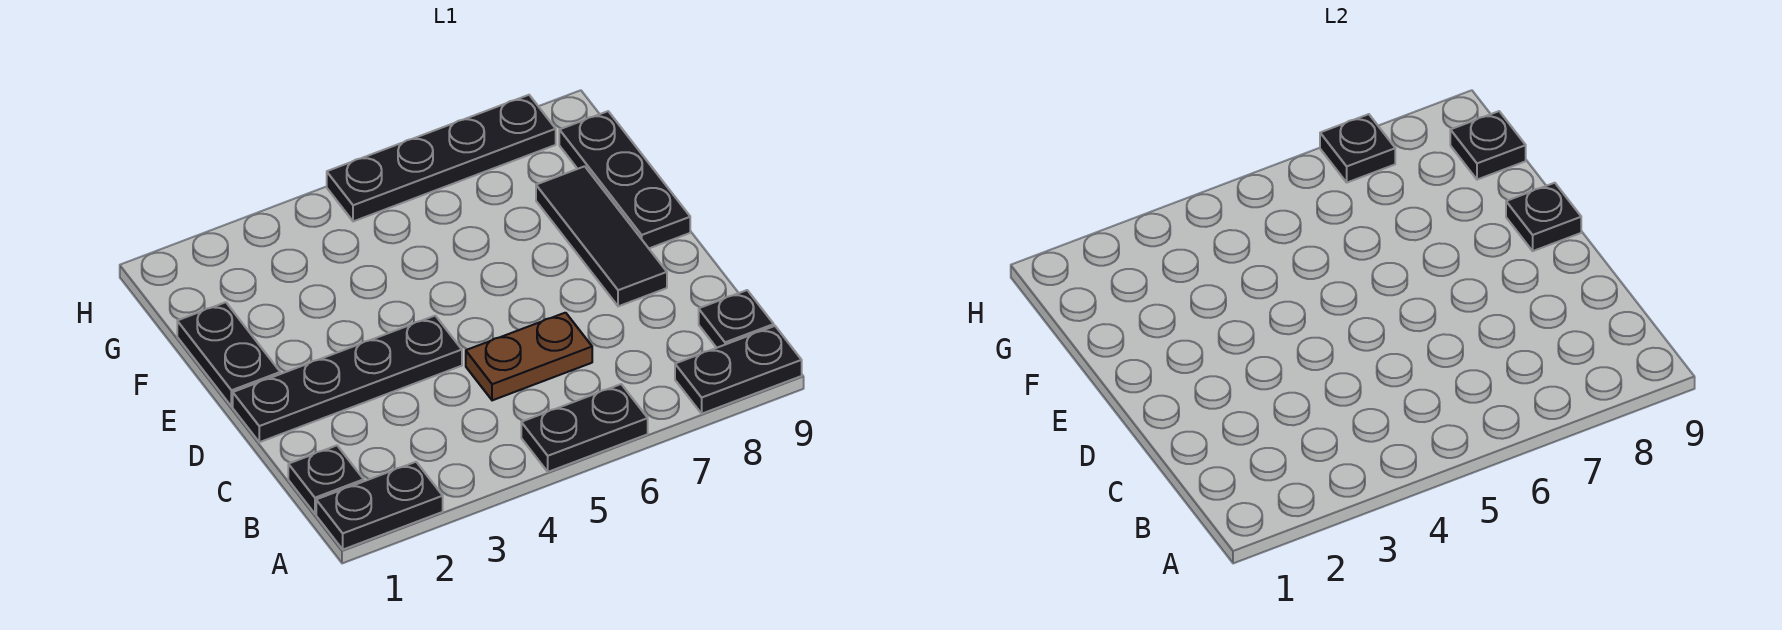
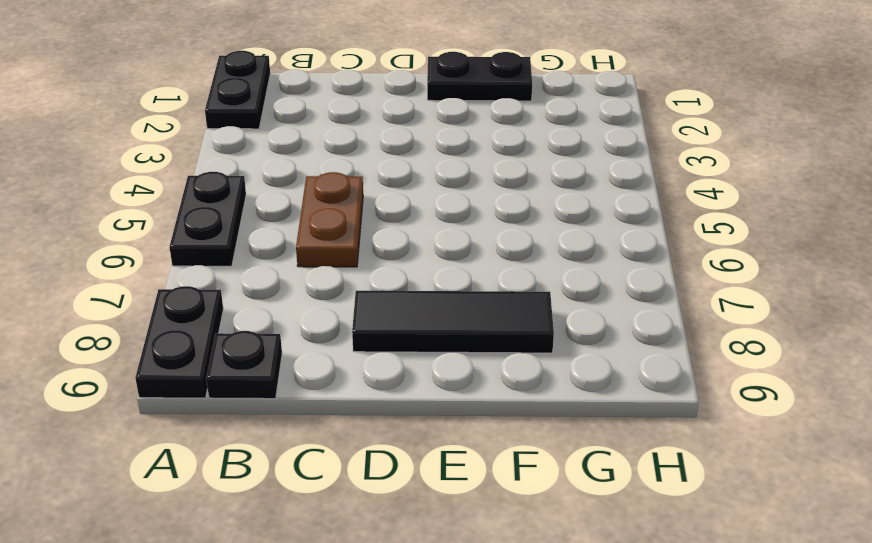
none -> black plate B1 level 1
none -> black plate D1:D4 level 1
none -> black plate E9:G9 level 1

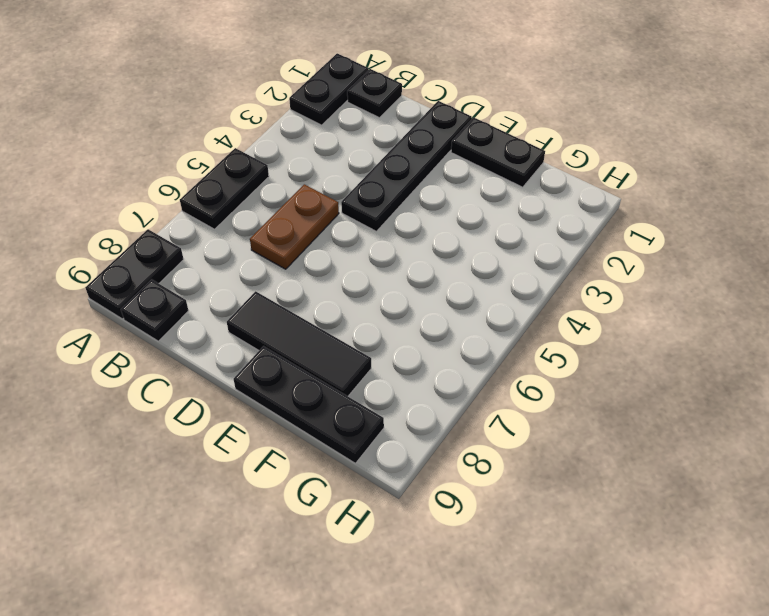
none -> black plate H5:H8 level 1
none -> black plate E9 level 2
none -> black plate G9 level 2

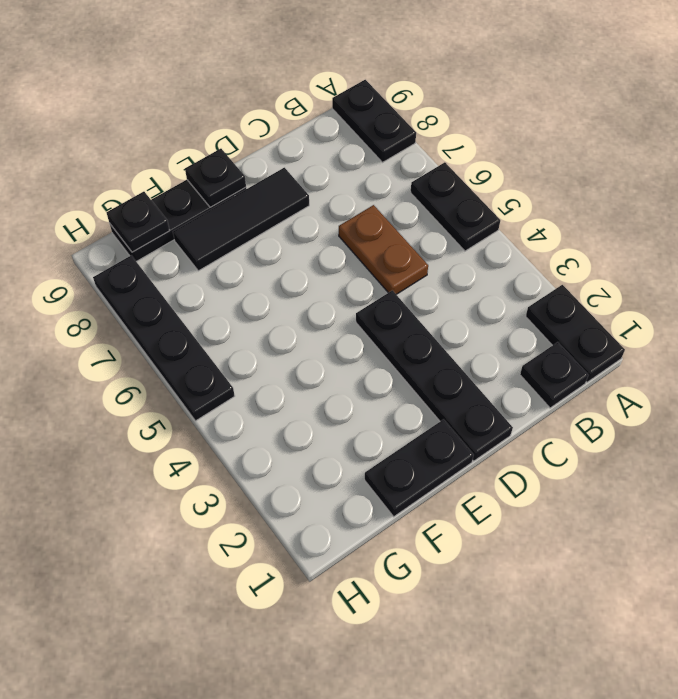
none -> black plate B9 level 1
none -> black plate H7 level 2

